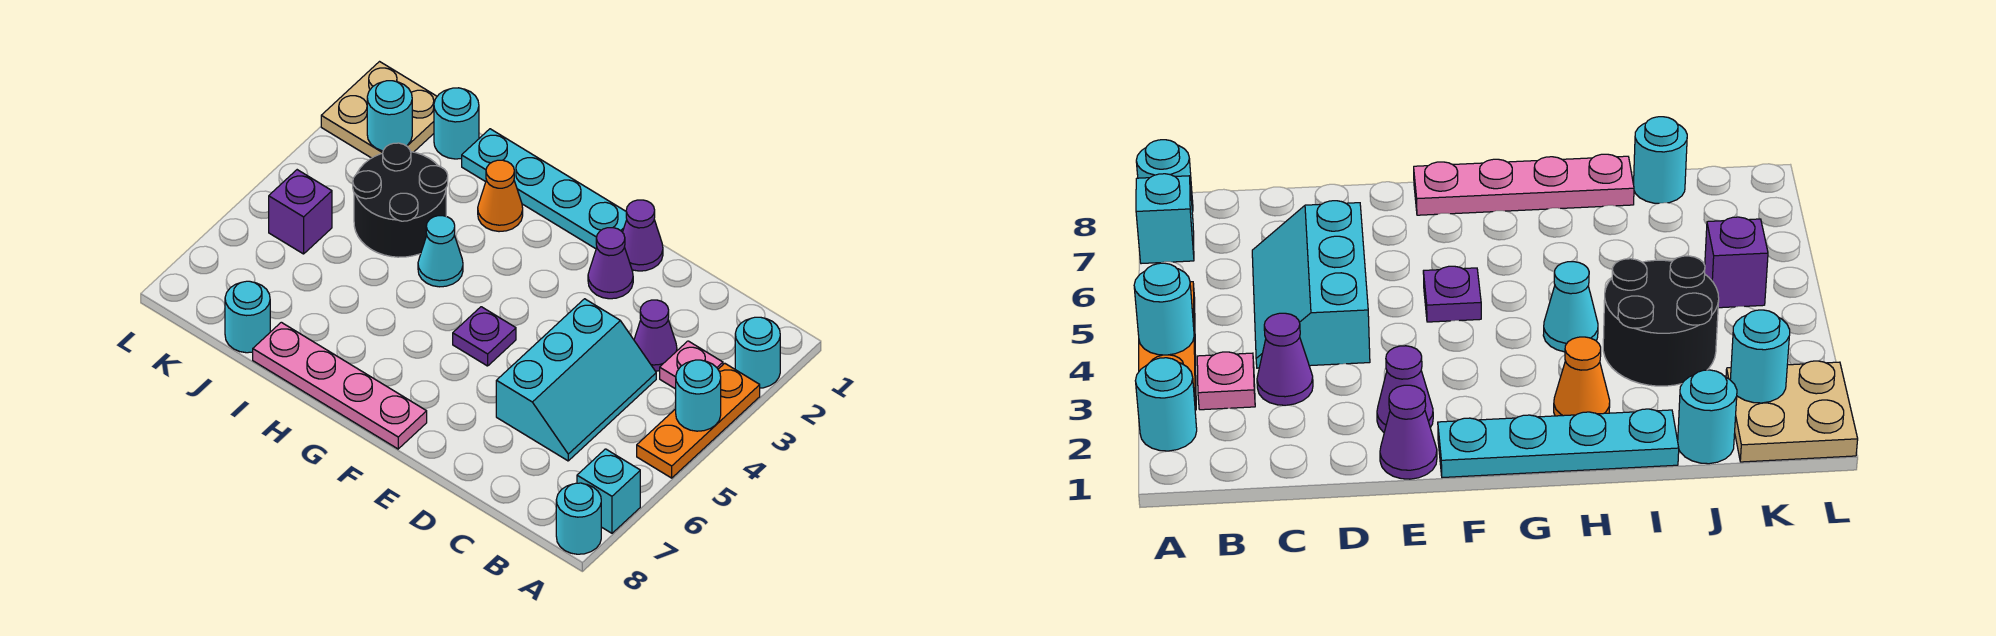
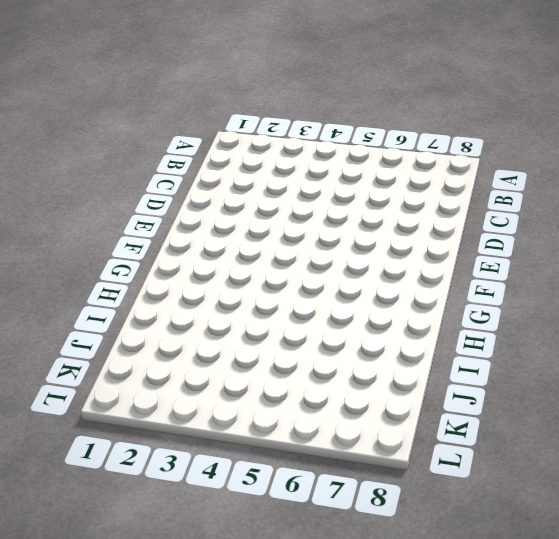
none -> cyan round brick A2 level 1
none -> orange plate A3:A5 level 1
none -> cyan brick A7 level 1

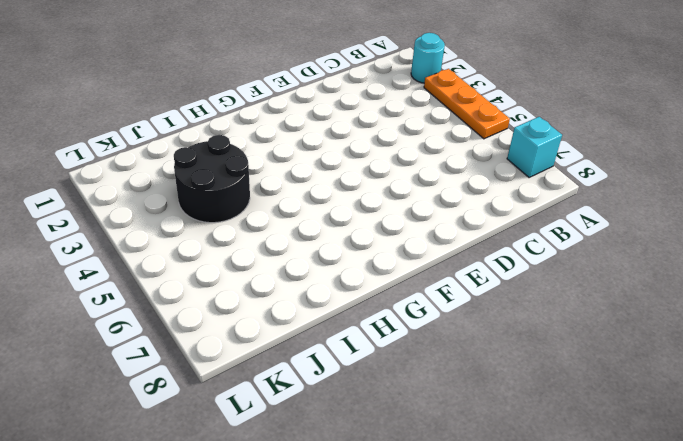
none -> cyan round brick A8 level 1
none -> pink plate B3 level 1
none -> purple cone C3 level 1

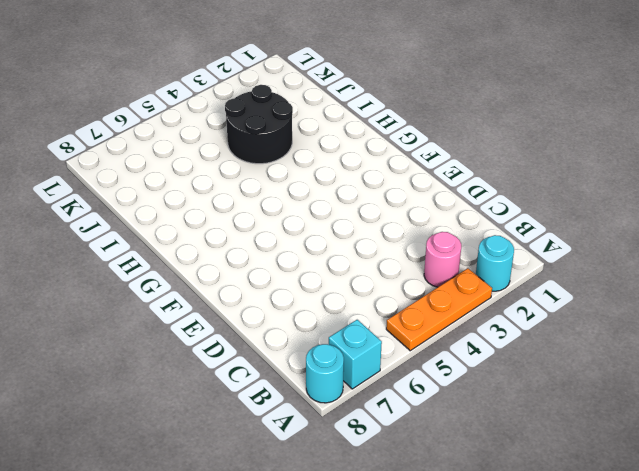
pink round brick B3 level 1 -> pink plate B3 level 1
none -> purple cone C3 level 1
none -> cyan slope C4:D6 level 1 top D
none -> purple cone E1 level 1

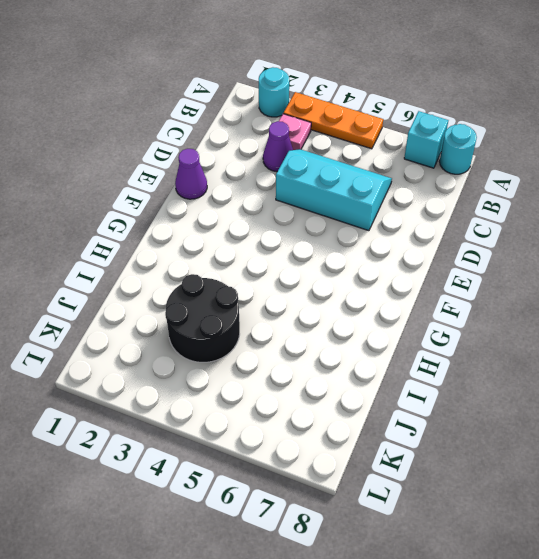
none -> purple cone E2 level 1
none -> cyan plate F1:I1 level 1
none -> purple plate F5 level 1

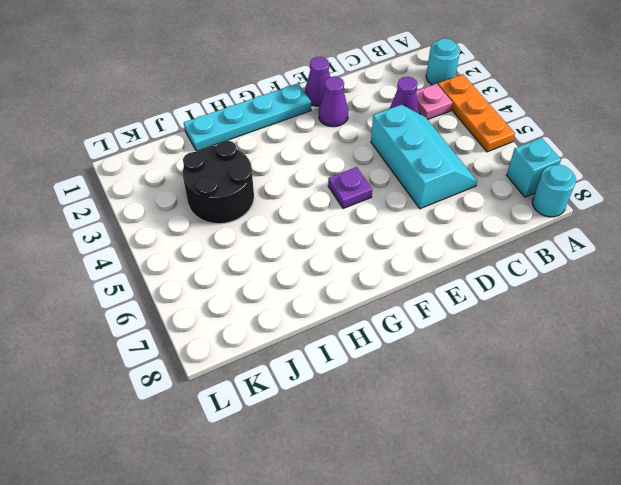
none -> pink plate F8:I8 level 1
none -> orange cone H2 level 1
none -> cyan cone H4 level 1

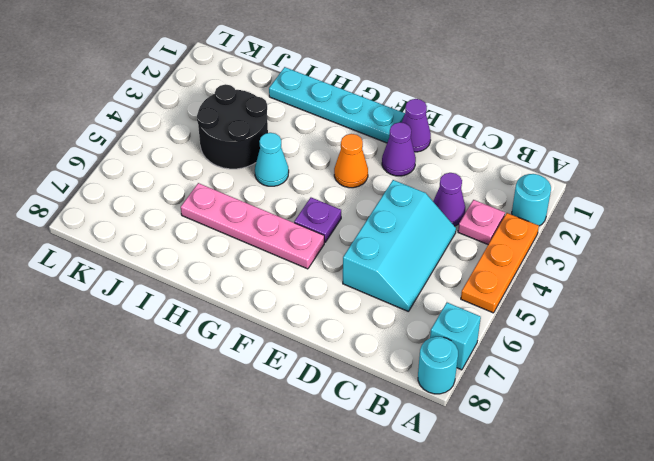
orange cone F3 level 1 -> orange cone H2 level 1
pink plate F6:I6 level 1 -> pink plate F8:I8 level 1
none -> cyan round brick J1 level 1
none -> cyan round brick J8 level 1
none -> tan plate K1:L2 level 1

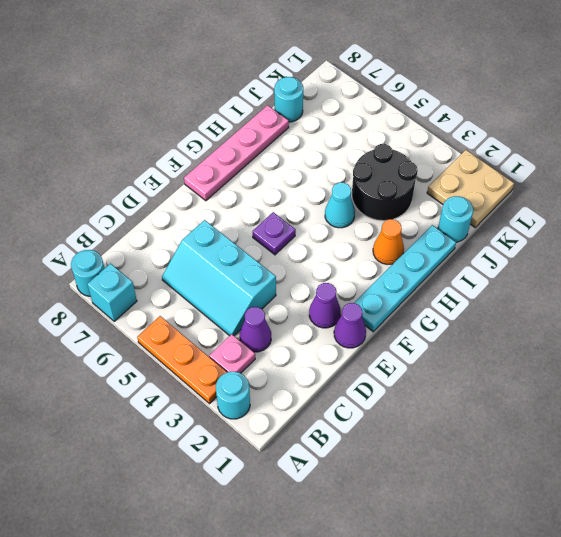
none -> purple brick K5 level 1
none -> cyan round brick A4 level 2
none -> cyan round brick K2 level 2

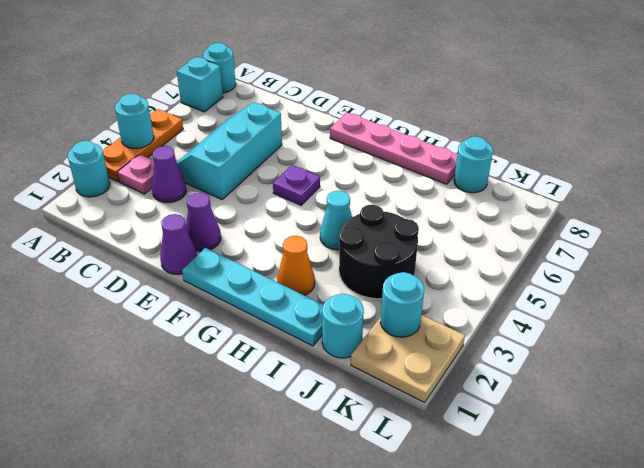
none -> purple brick K5 level 1

